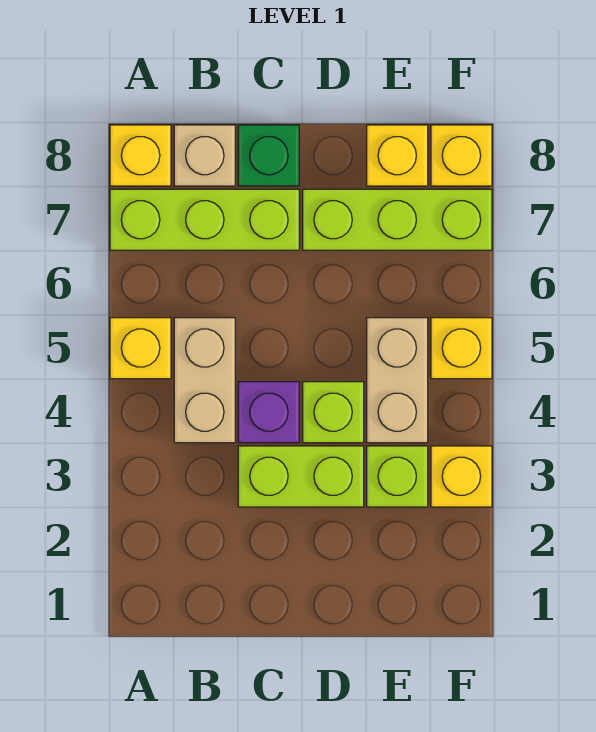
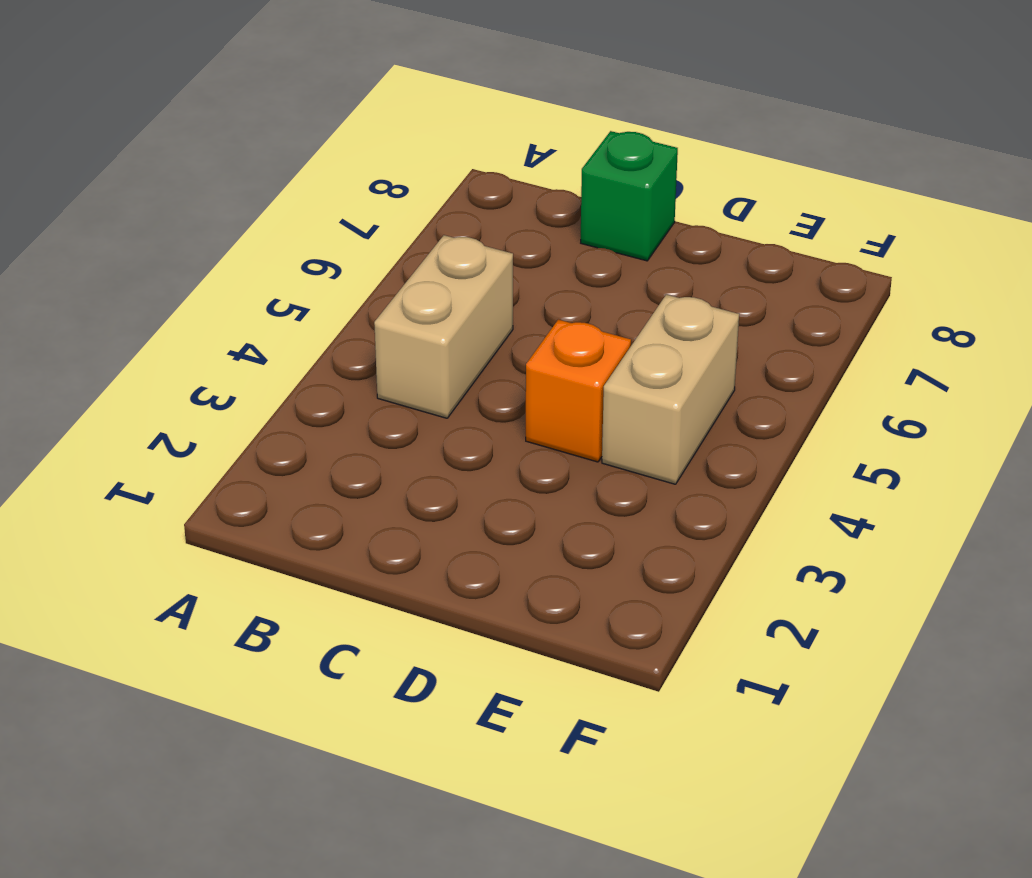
orange brick D4 level 1 -> lime brick D4 level 1
none -> yellow brick A5 level 1
none -> lime brick A7:C7 level 1
none -> yellow brick A8 level 1

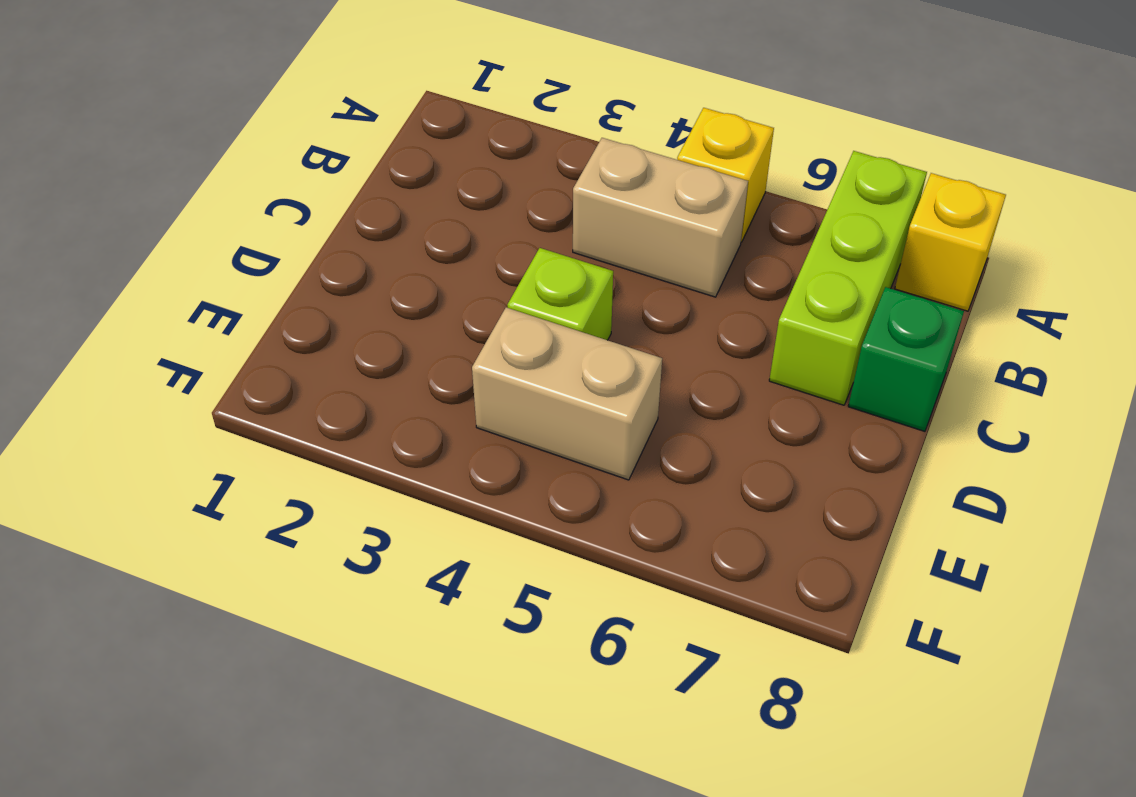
none -> tan brick B8 level 1
none -> lime brick C3:D3 level 1
none -> purple brick C4 level 1

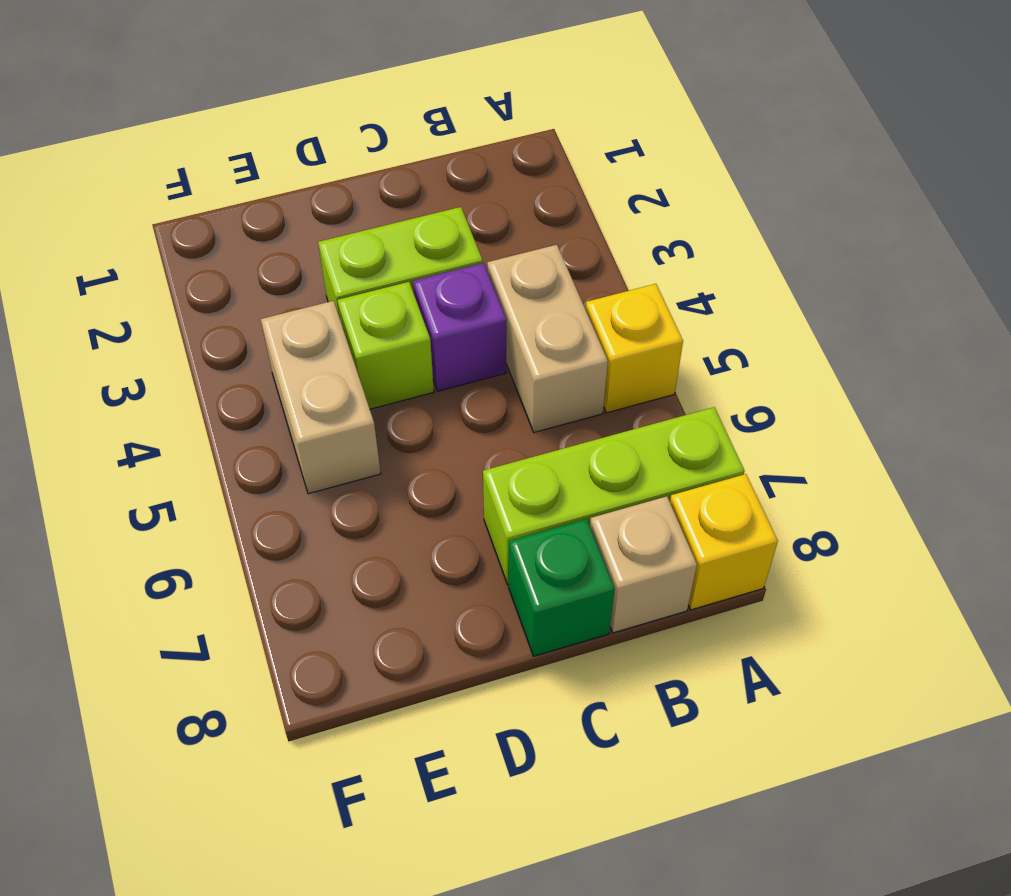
none -> lime brick D7:F7 level 1
none -> lime brick E3 level 1
none -> yellow brick E8 level 1

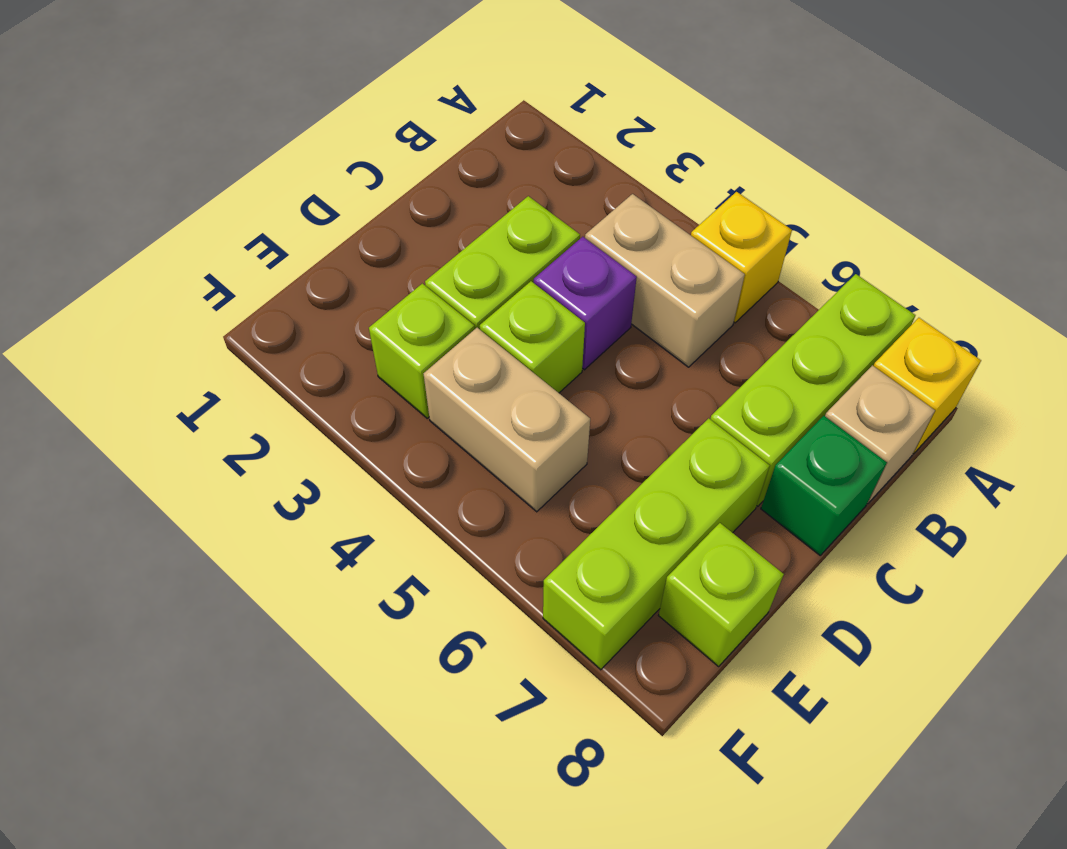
lime brick E8 level 1 -> yellow brick E8 level 1
none -> yellow brick F3 level 1
none -> yellow brick F5 level 1
none -> yellow brick F8 level 1

